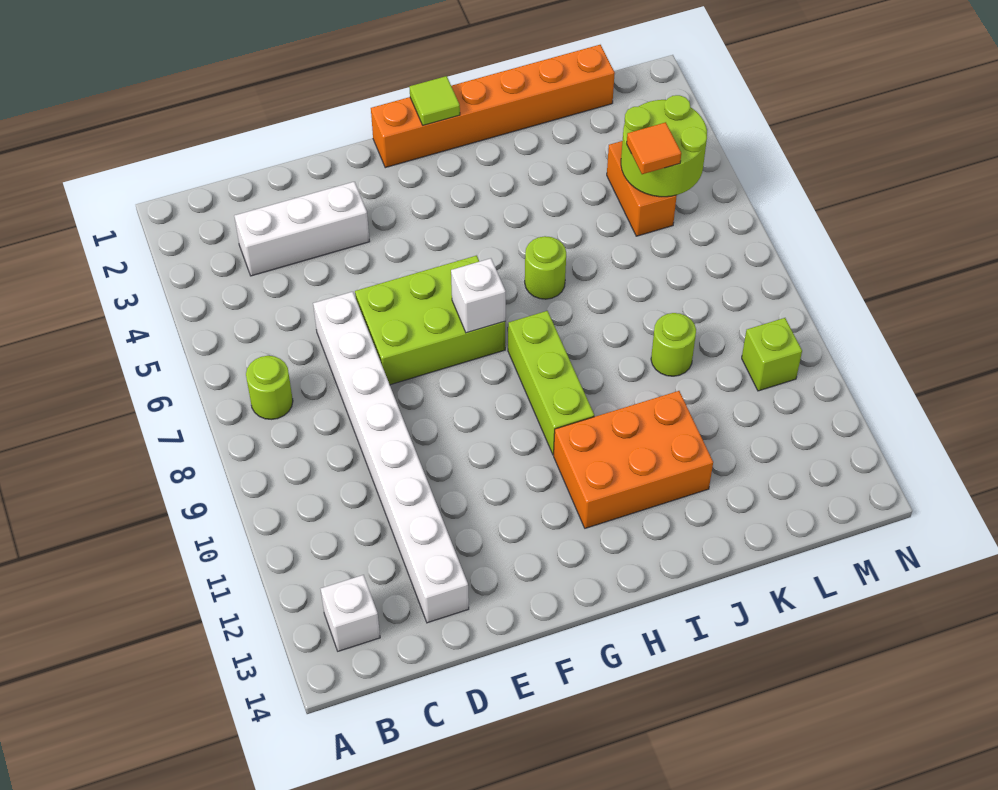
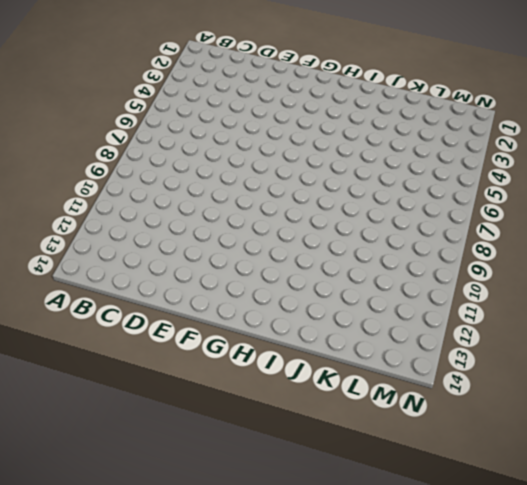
none -> lime round brick B7 level 1
none -> white brick B13 level 1
none -> white brick C3:E3 level 1

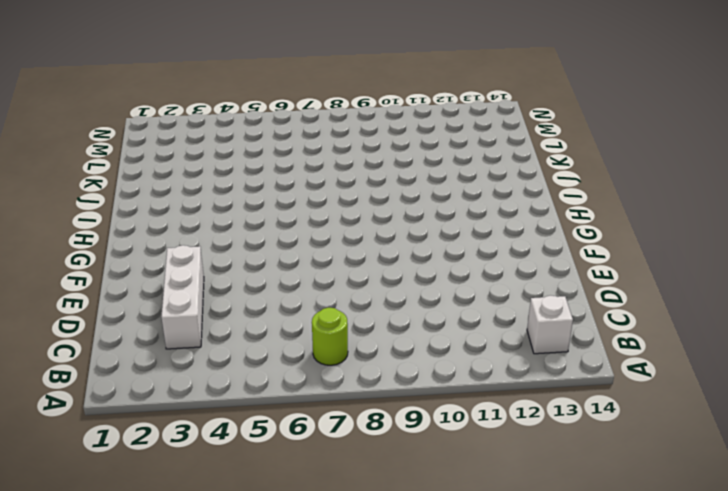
none -> white brick D6:D13 level 1
none -> lime brick E6:G7 level 1
none -> orange brick G1:L1 level 1

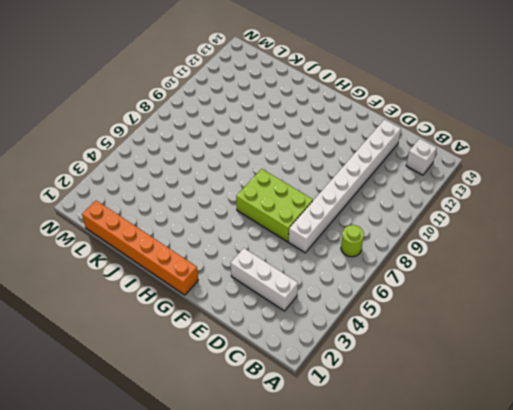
none -> lime brick H8:H10 level 1
none -> orange brick H11:J12 level 1
none -> lime round brick I6 level 1

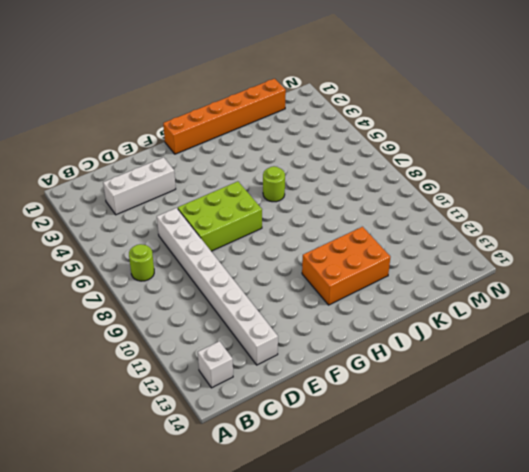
none -> lime brick H8:H10 level 1
none -> lime round brick K9 level 1
none -> orange brick L4:L5 level 1

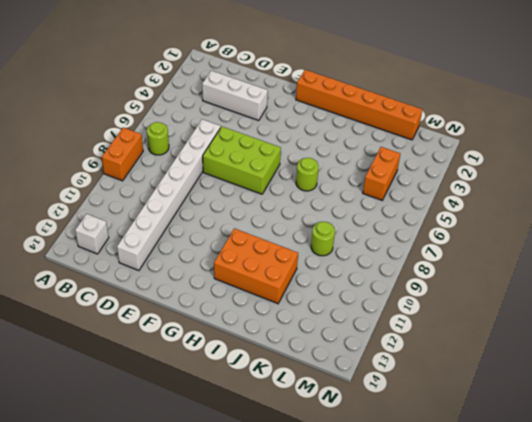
orange brick A8:A9 level 1 -> none
none -> lime brick H8:H10 level 1
none -> lime brick M10 level 1
none -> white brick G7 level 2

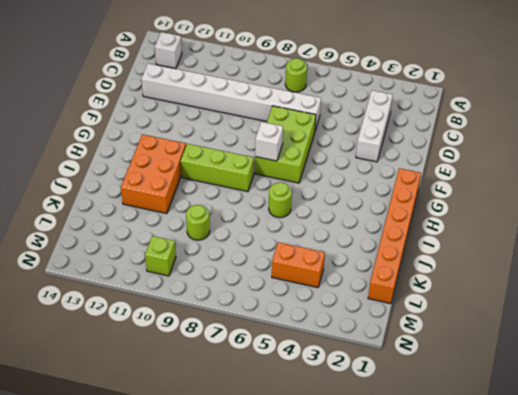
none -> lime tile H1 level 2
none -> lime round brick L4:M5 level 2
none -> orange tile L5 level 3

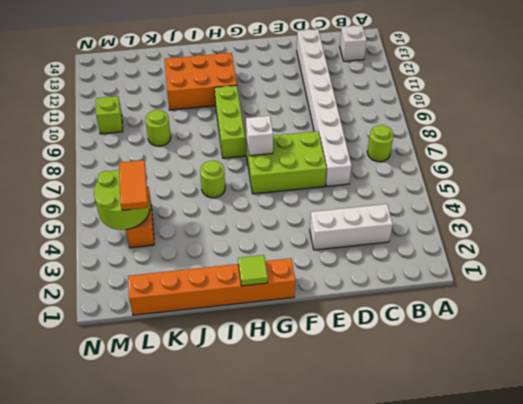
orange tile L4:L5 level 3 -> orange tile L5 level 3

